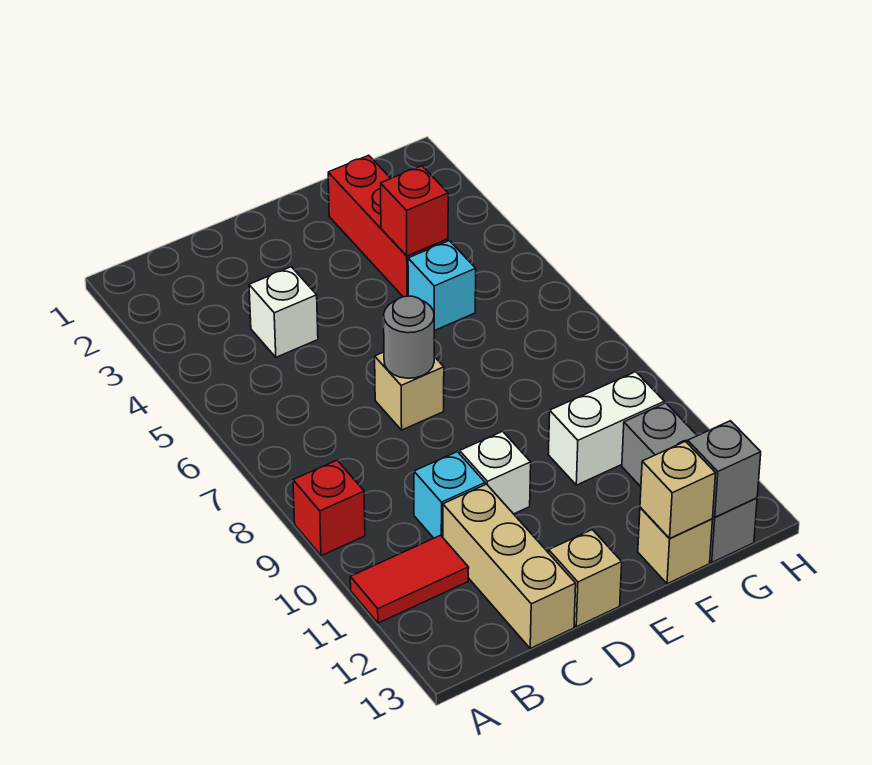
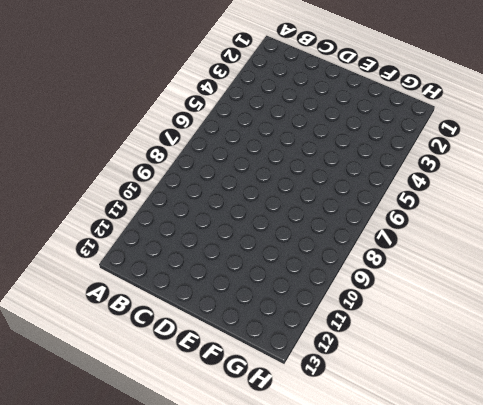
none -> red brick A9 level 1
none -> red tile A11:B11 level 1
none -> white brick C4 level 1

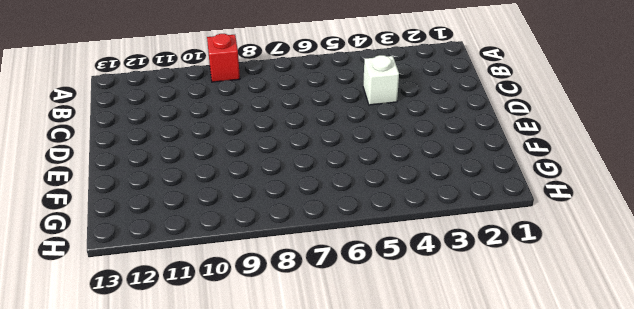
none -> red tile A11:B11 level 1
none -> cyan brick C10 level 1
none -> tan brick C11:C13 level 1

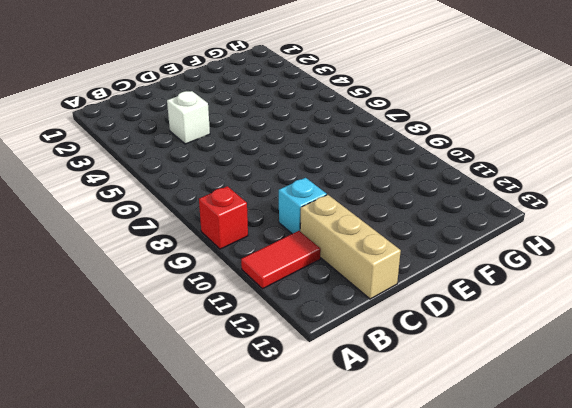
none -> tan brick D7 level 1
none -> white brick D10 level 1
none -> tan brick D13 level 1

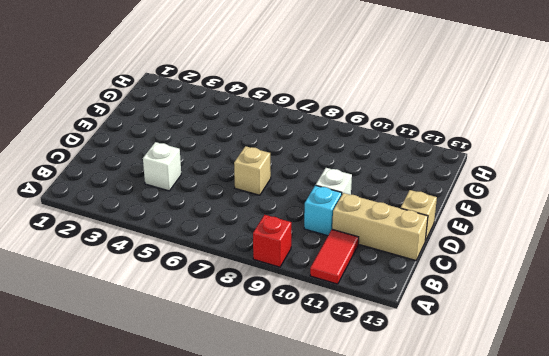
none -> red brick F2:F4 level 1
none -> cyan brick F5 level 1
none -> white brick F10:G10 level 1

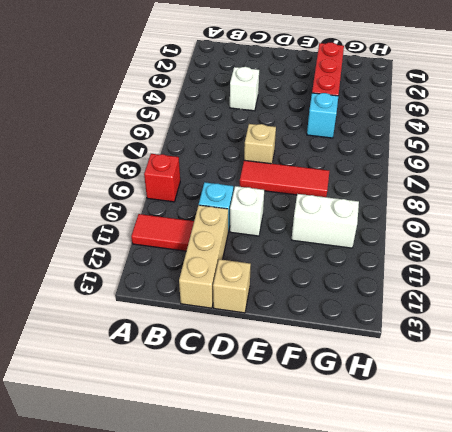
red tile D8:F8 level 1 -> none
none -> tan brick F13 level 1
none -> grey brick G11:G13 level 1
none -> grey round brick D7 level 2

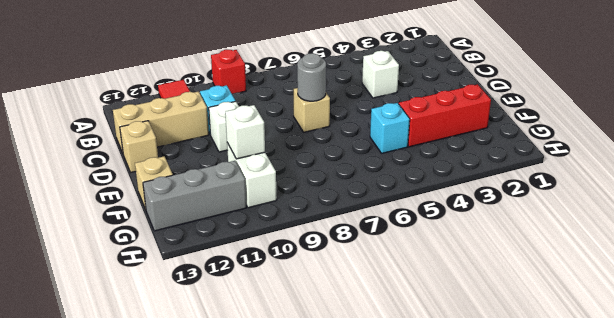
white brick F10 level 2 -> none
none -> red brick F4 level 2
none -> tan brick F13 level 2
none -> grey brick G13 level 2

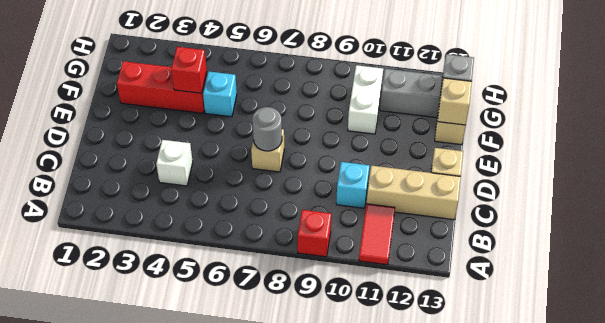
none -> white brick D10 level 1

